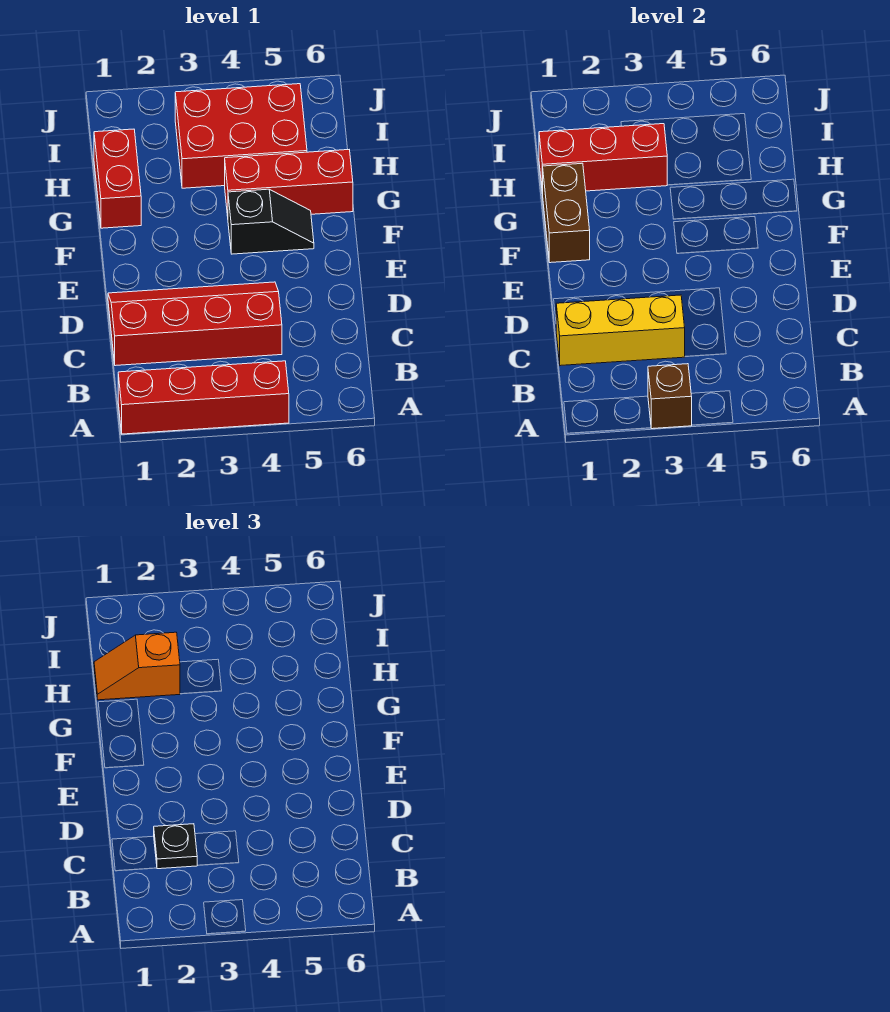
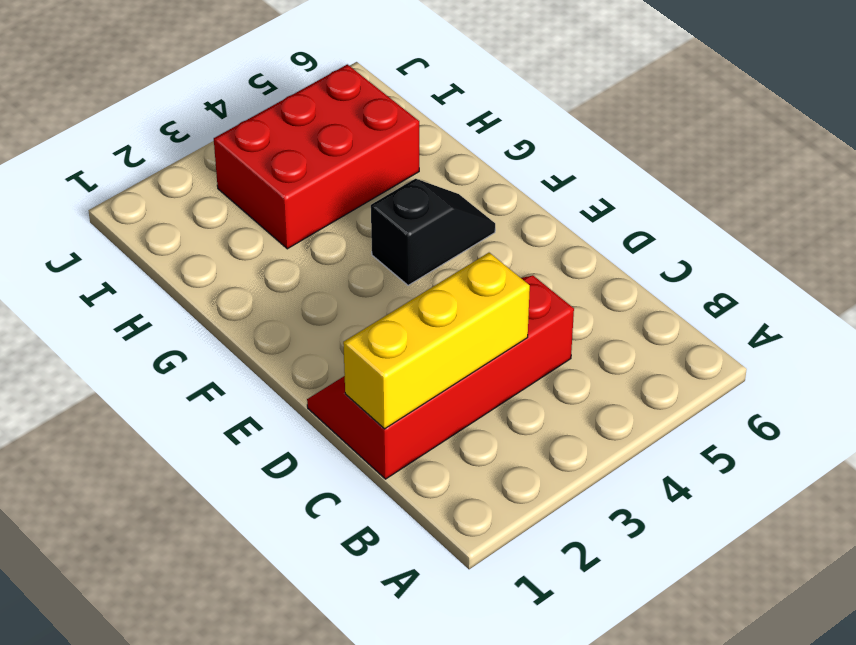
none -> red brick A1:A4 level 1
none -> red brick G1:H1 level 1
none -> red brick G4:G6 level 1

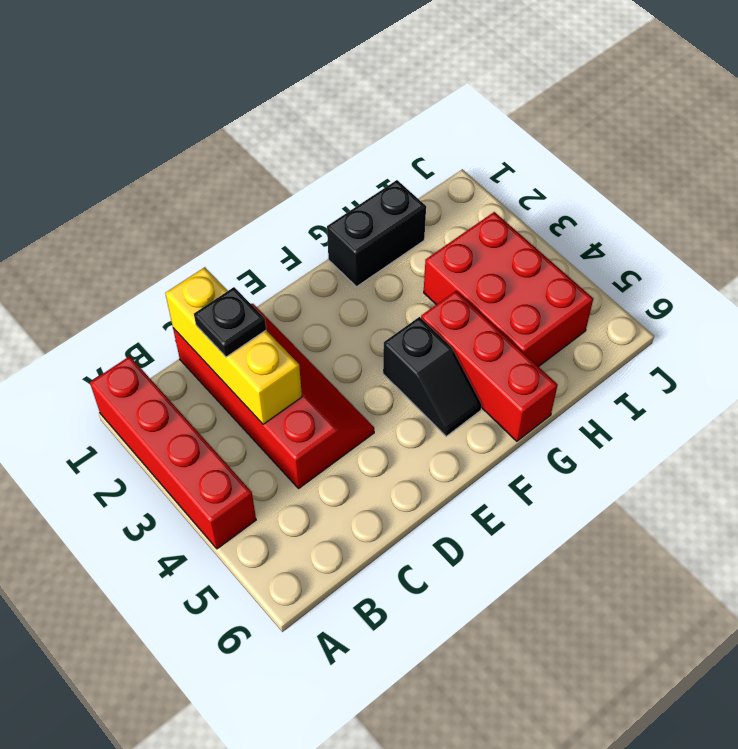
black brick G1:H1 level 1 -> red brick G1:H1 level 1
none -> brown brick A3 level 2
none -> brown brick F1:G1 level 2
none -> red brick H1:H3 level 2

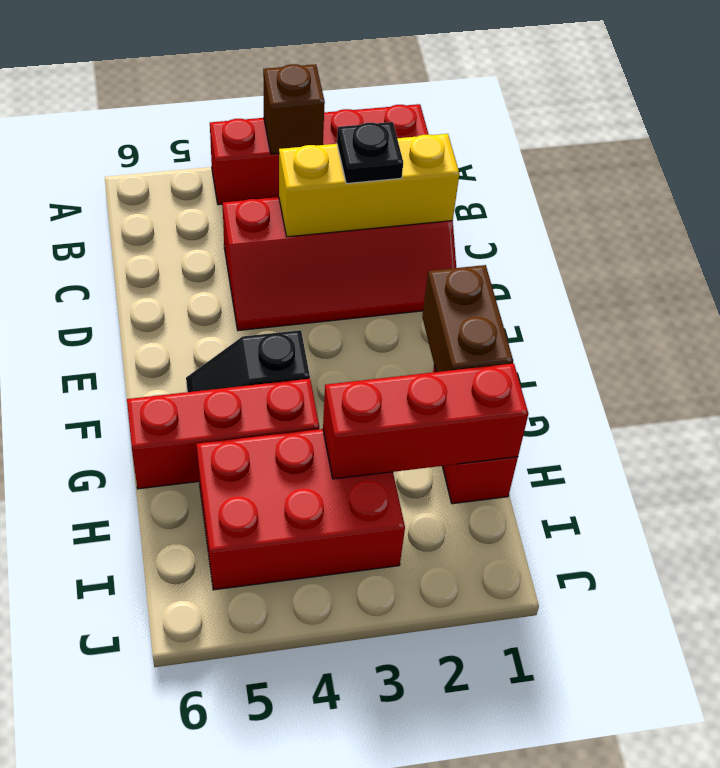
none -> orange slope H1:H2 level 3 top 2

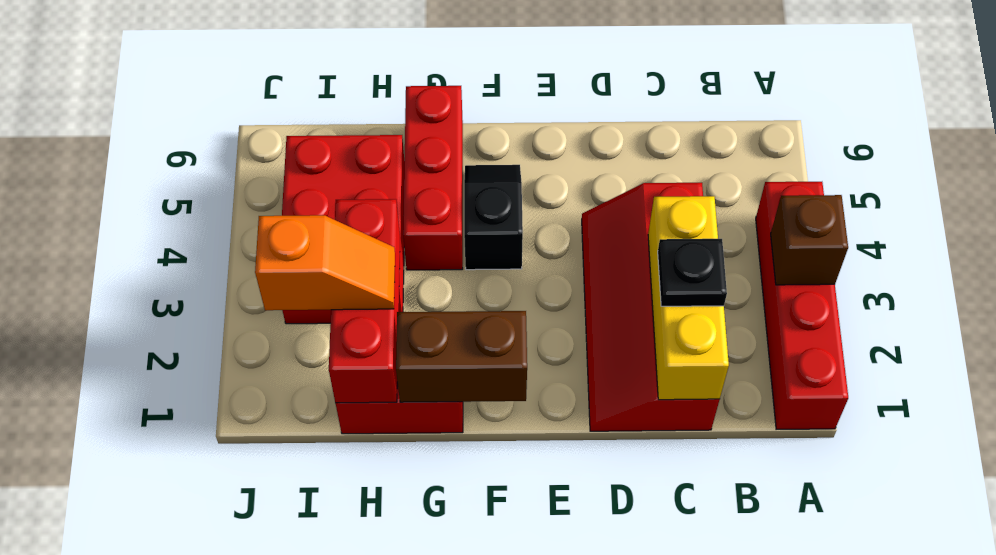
orange slope H2:I2 level 3 top I -> orange slope H1:H2 level 3 top 2

